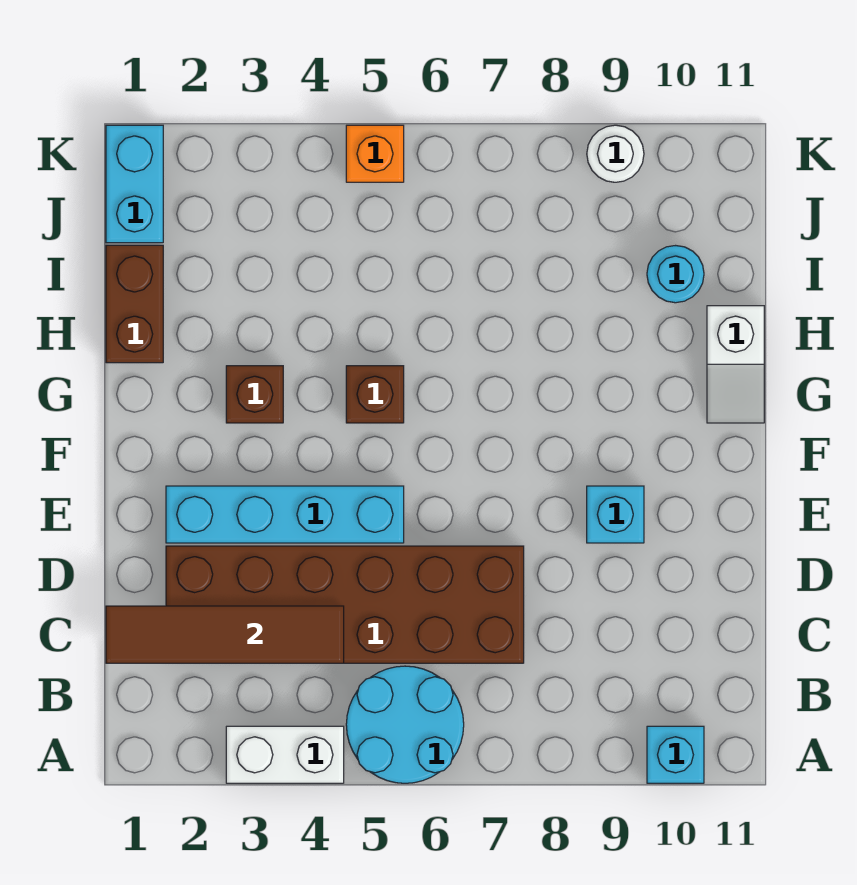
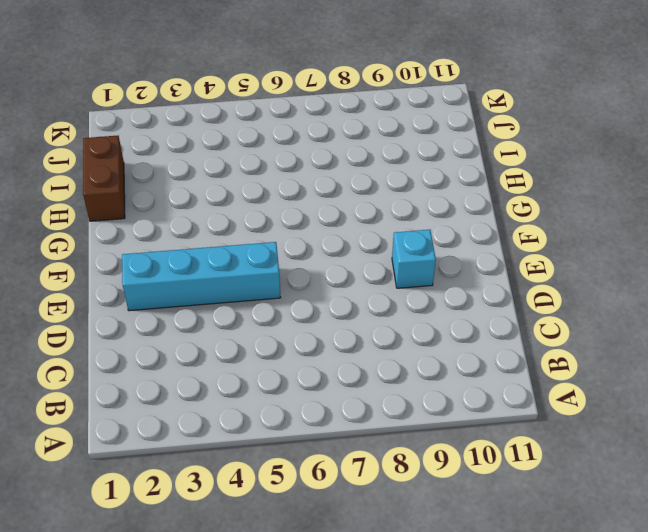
none -> white brick A3:A4 level 1
none -> cyan round brick A5:B6 level 1
none -> cyan brick A10 level 1

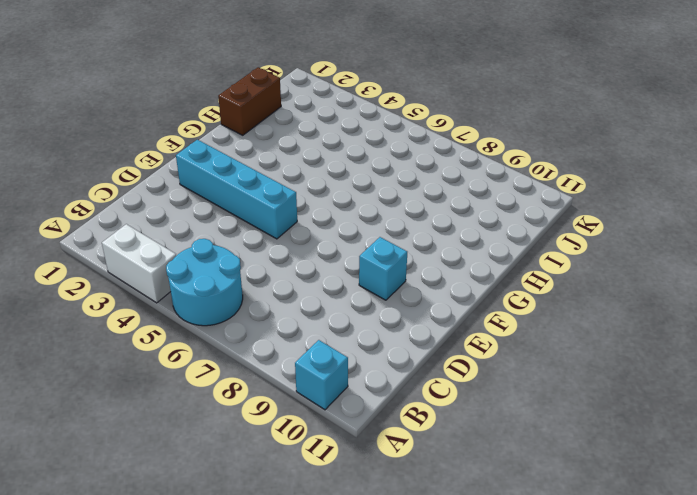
none -> brown brick C2:D7 level 1
none -> brown brick G3 level 1
none -> brown brick G5 level 1

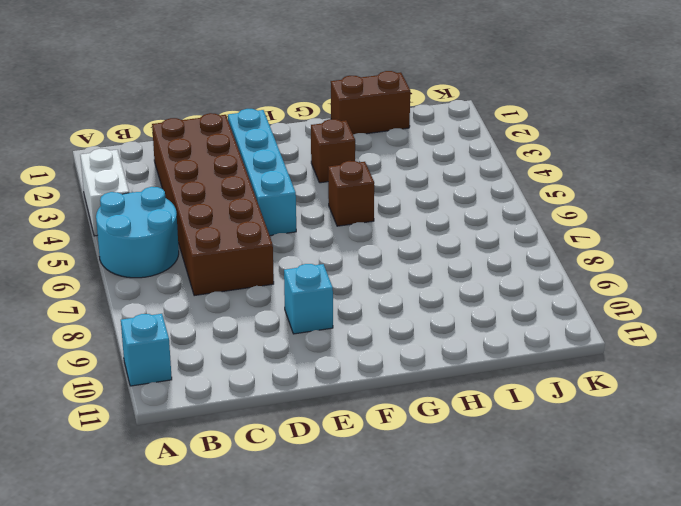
none -> white slope G11:H11 level 1 top H
none -> cyan round brick I10 level 1
none -> cyan brick J1:K1 level 1

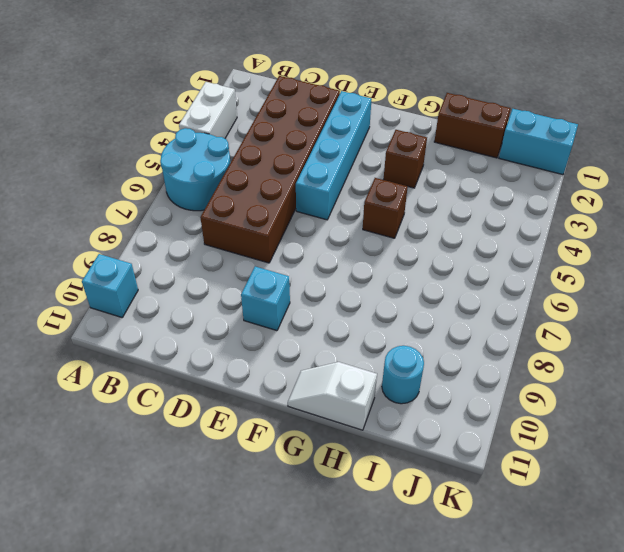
none -> orange brick K5 level 1
none -> white round brick K9 level 1
none -> brown tile C1:C4 level 2

